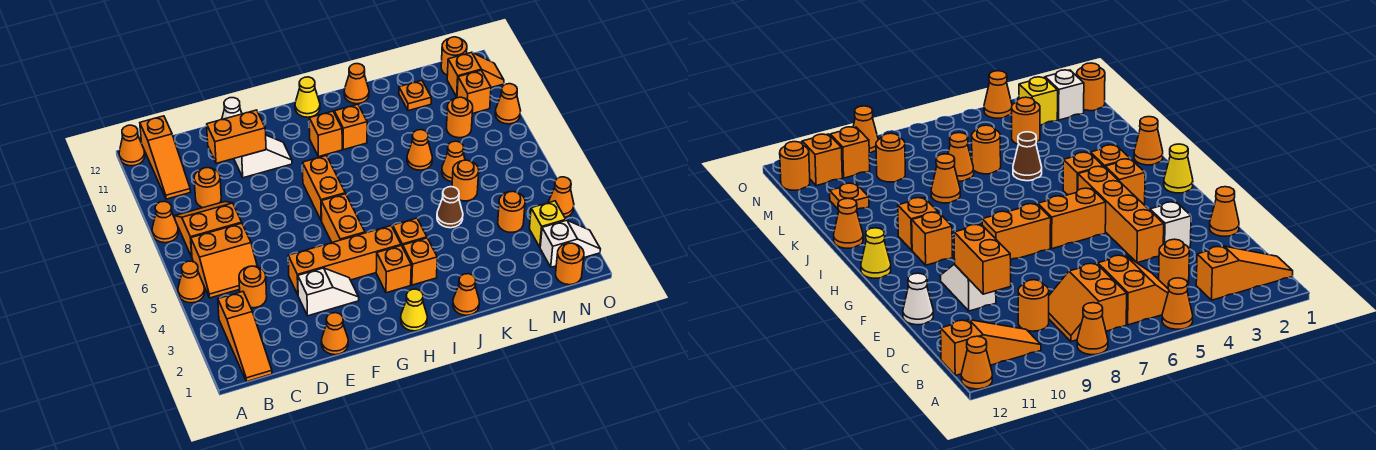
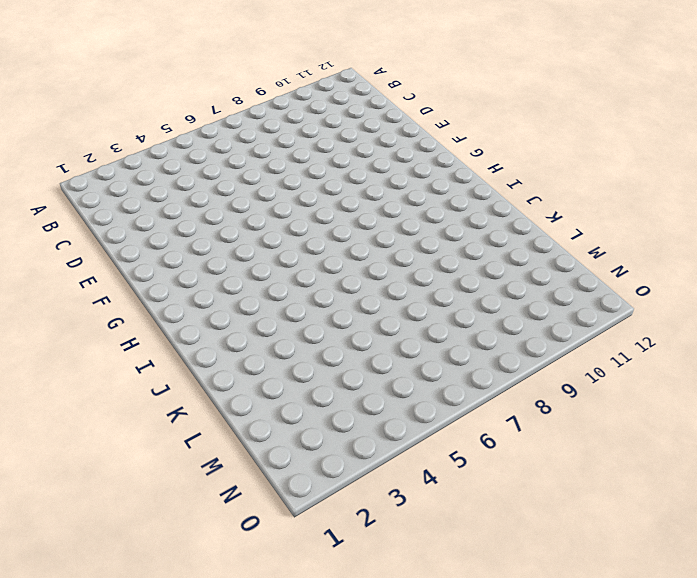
none -> orange cone A5 level 1
none -> orange cone A8 level 1
none -> orange cone A12 level 1
none -> orange slope B1:B3 level 1 top 3

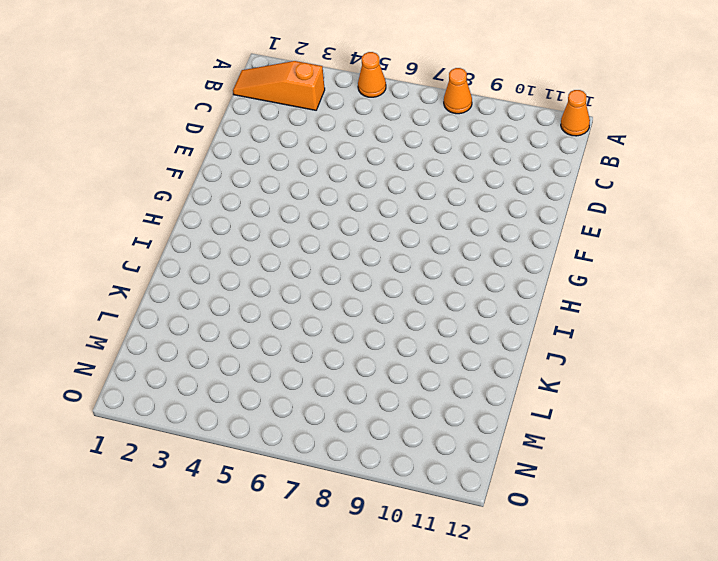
none -> orange slope B5:C6 level 1 top 6
none -> orange slope B7:C8 level 1 top 7
none -> orange slope B10:B12 level 1 top 12
none -> orange round brick C4 level 1

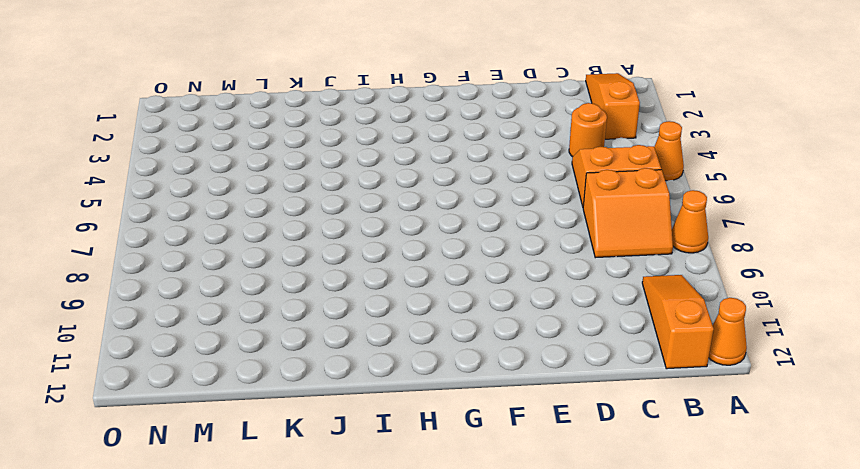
none -> orange round brick C9 level 1
none -> orange cone E1 level 1
none -> white slope E3:F3 level 1 top E
none -> orange brick E4:H4 level 1

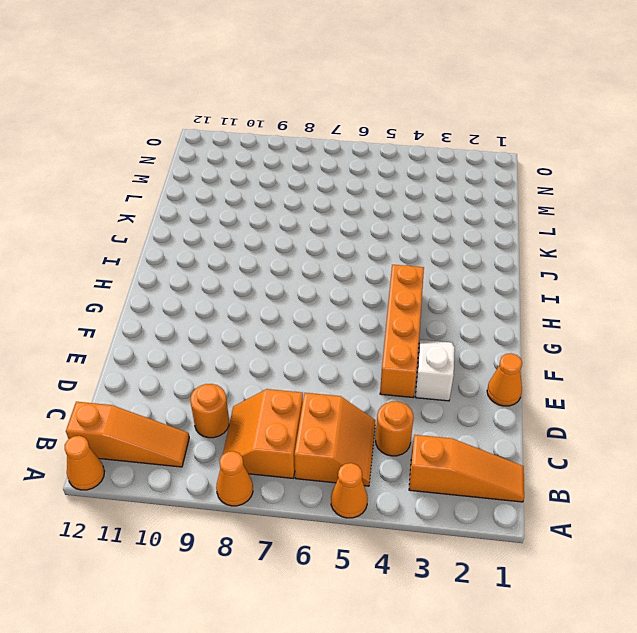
none -> white slope E10:F10 level 1 top E
none -> white cone E12 level 1
none -> orange brick G5:G6 level 1
none -> orange brick G7:G8 level 1

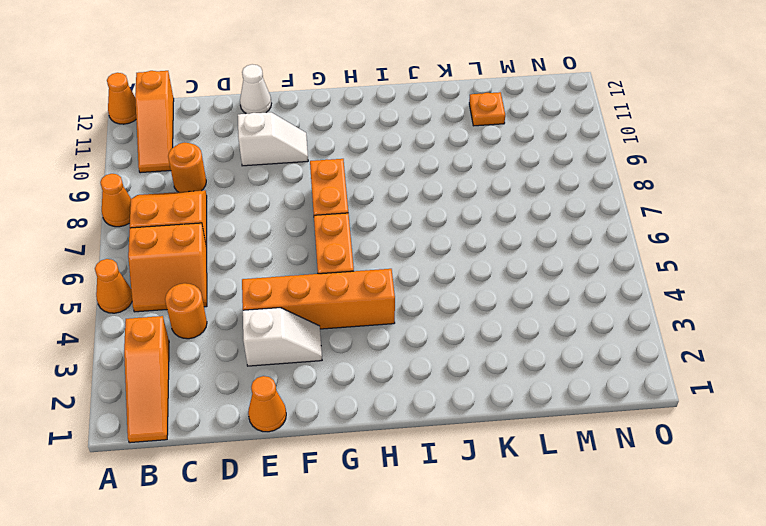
none -> yellow cone H1 level 1
none -> orange brick H3 level 1
none -> orange brick H10 level 1
none -> yellow cone H12 level 1

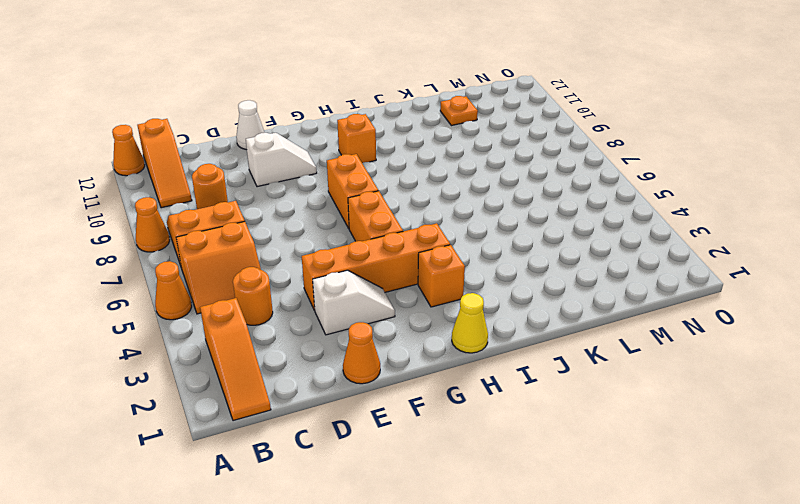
none -> yellow cone H12 level 1
none -> orange brick I3 level 1
none -> orange brick I4 level 1
none -> orange brick I10 level 1

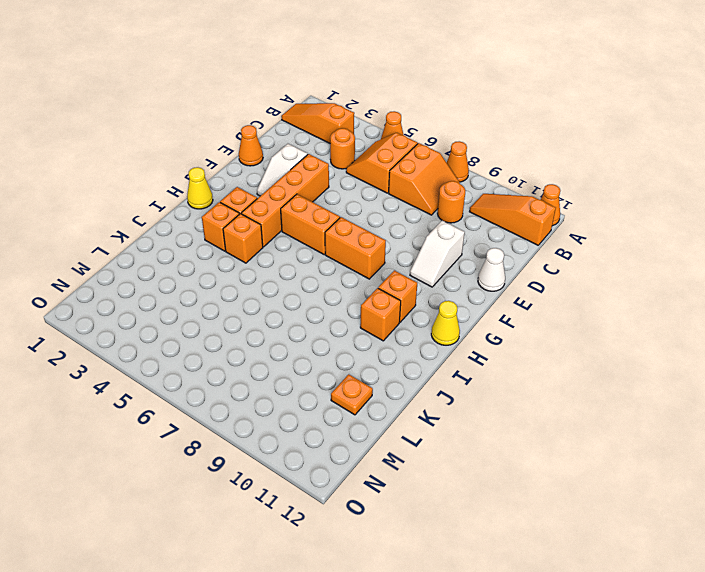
none -> orange cone J1 level 1
none -> orange cone J12 level 1
none -> brown cone K5 level 1
none -> orange cone K8 level 1

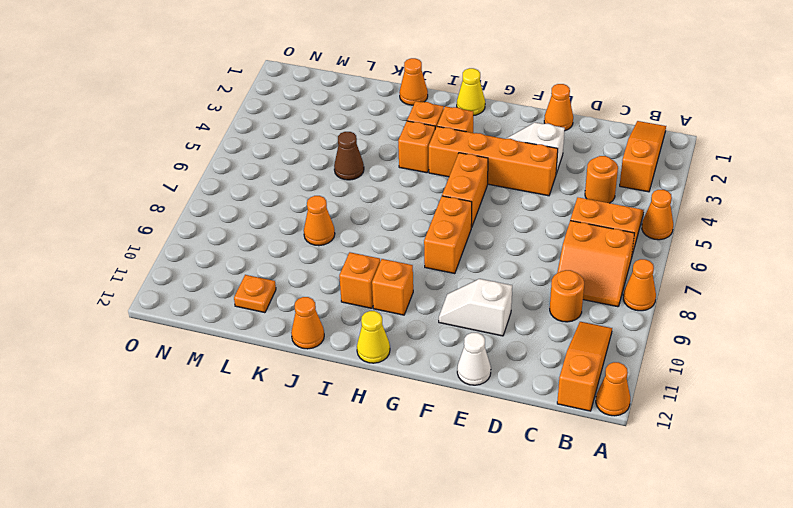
none -> orange round brick L6 level 1
none -> orange cone L7 level 1
none -> orange round brick M4 level 1
none -> orange round brick M9 level 1

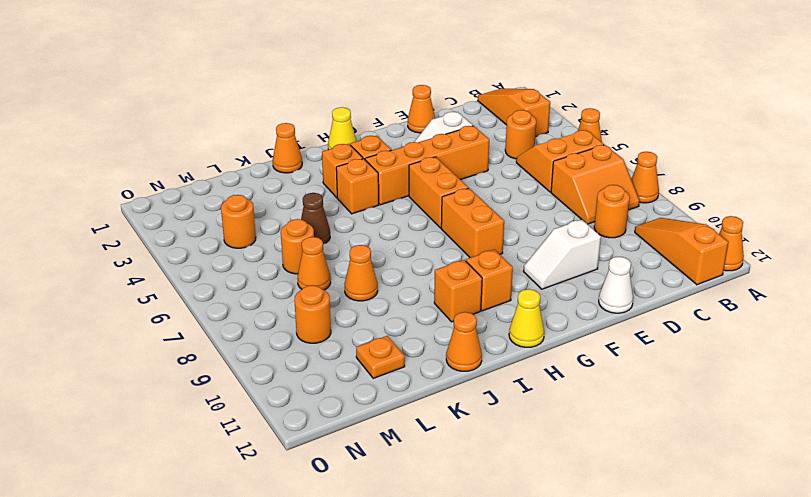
none -> orange round brick N1 level 1
none -> white slope N2:O2 level 1 top N
none -> yellow brick N3 level 1
none -> orange brick N10 level 1

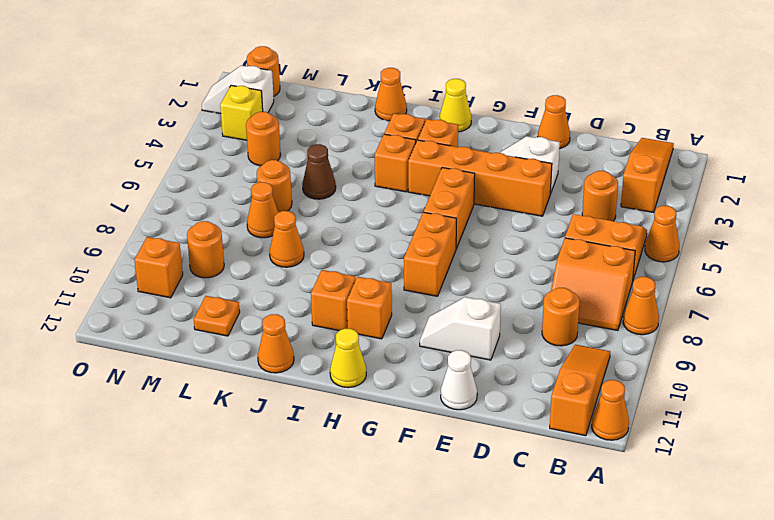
none -> orange slope N11:O11 level 1 top N
none -> orange round brick N12 level 1
none -> orange cone O4 level 1
none -> orange cone O9 level 1

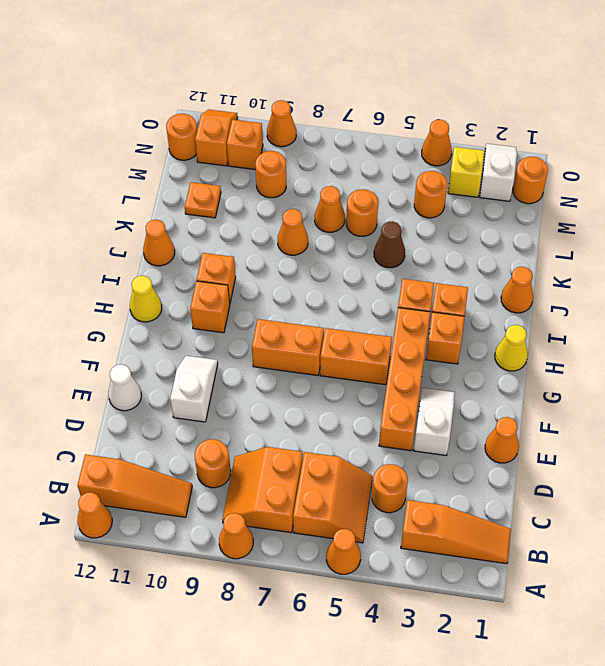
none -> orange brick D10:E10 level 2

